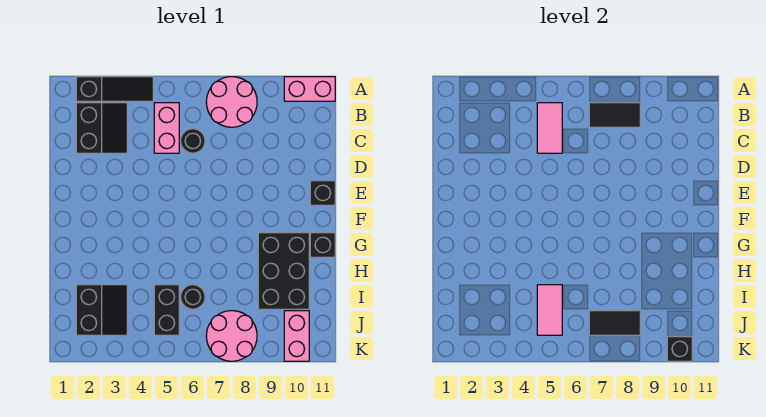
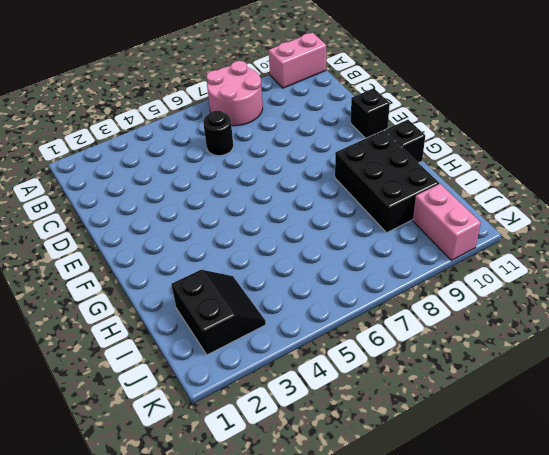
none -> black slope A2:A4 level 1 top 2
none -> black slope B2:C3 level 1 top 2
none -> pink brick B5:C5 level 1

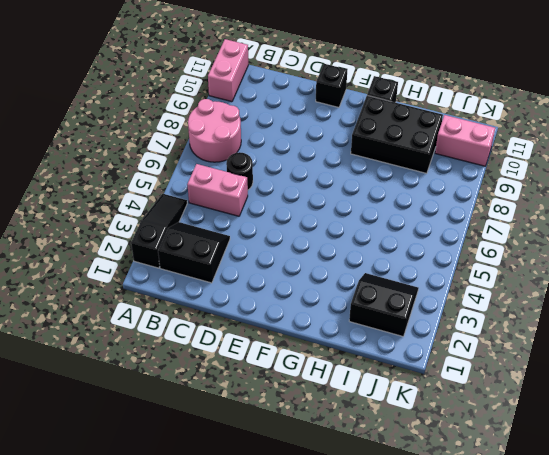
none -> black brick I5:J5 level 1
none -> black round brick I6 level 1
none -> pink round brick J7:K8 level 1

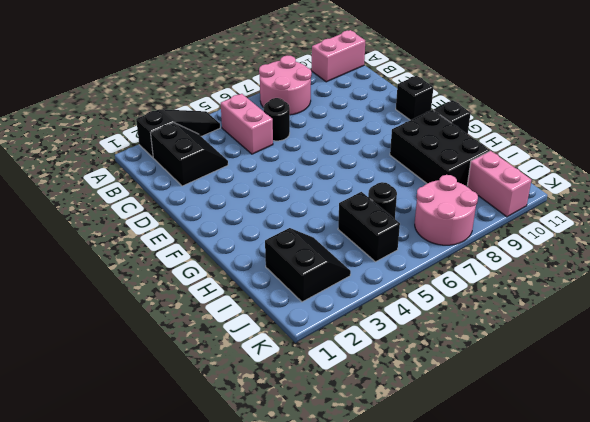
none -> pink tile B5:C5 level 2
none -> black tile B7:B8 level 2
none -> pink tile I5:J5 level 2

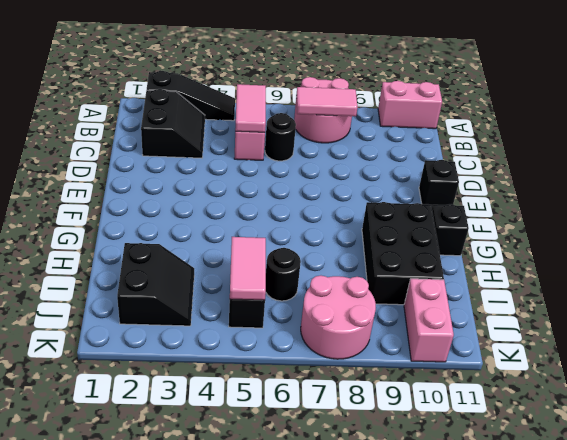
pink tile B7:B8 level 2 -> black tile B7:B8 level 2
none -> black tile J7:J8 level 2
none -> black brick K10 level 2

